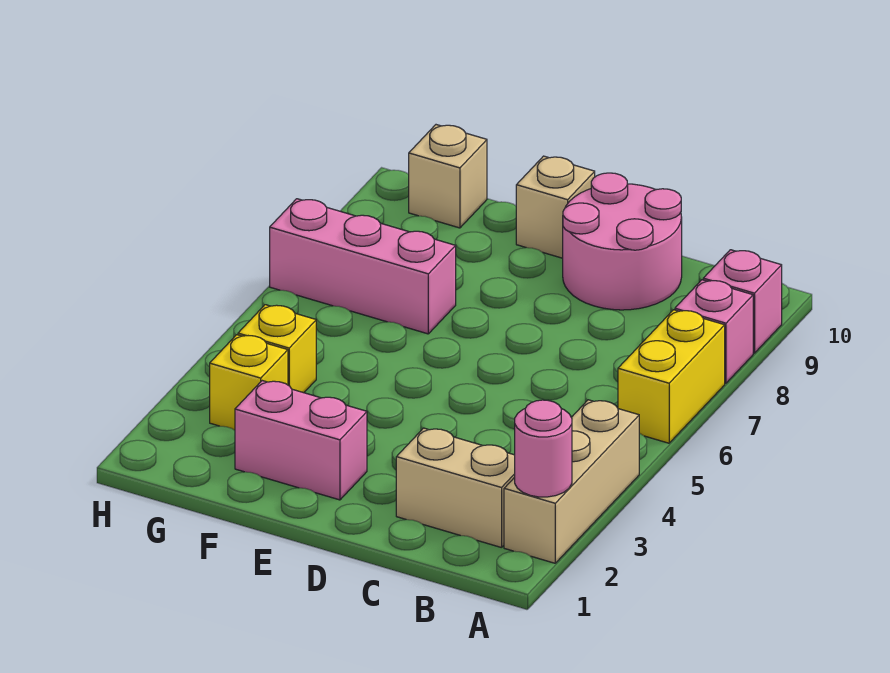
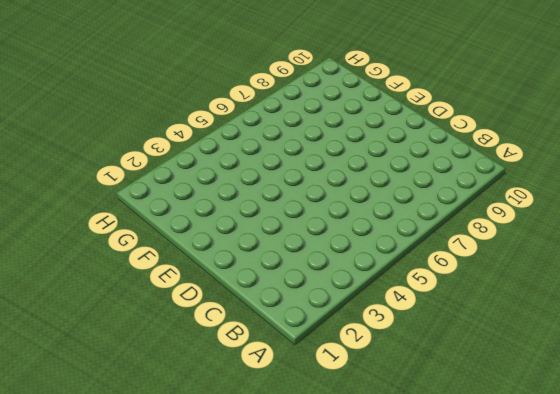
none -> tan brick A2:A4 level 1
none -> yellow brick A6:A7 level 1
none -> pink brick A8 level 1

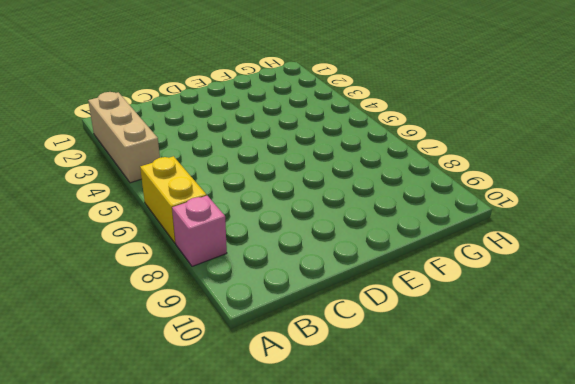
none -> pink brick A9 level 1
none -> tan brick B2:C2 level 1
none -> pink round brick C9:D10 level 1

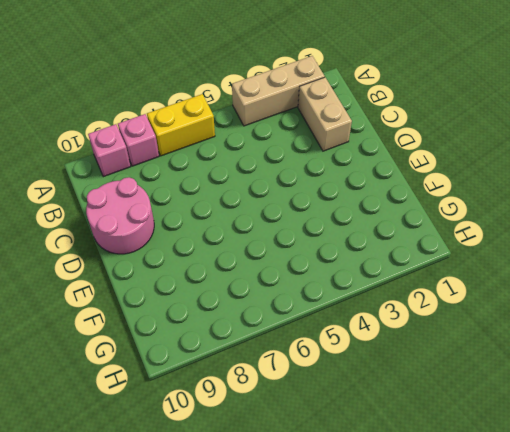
none -> pink brick E2:F2 level 1
none -> tan brick E10 level 1
none -> pink brick F7:H7 level 1

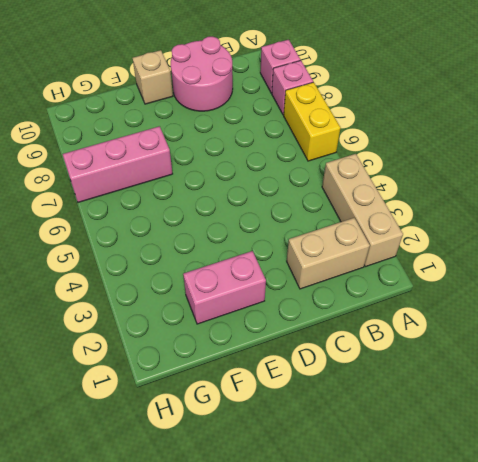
none -> yellow brick G3 level 1
none -> yellow brick G4 level 1
none -> tan brick G10 level 1

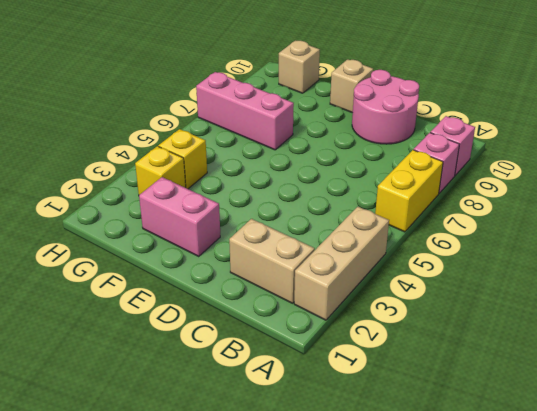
none -> pink round brick A2 level 2

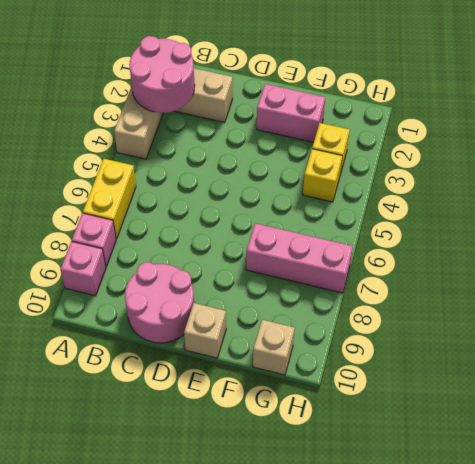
pink round brick A2:B3 level 2 -> pink round brick A2 level 2

